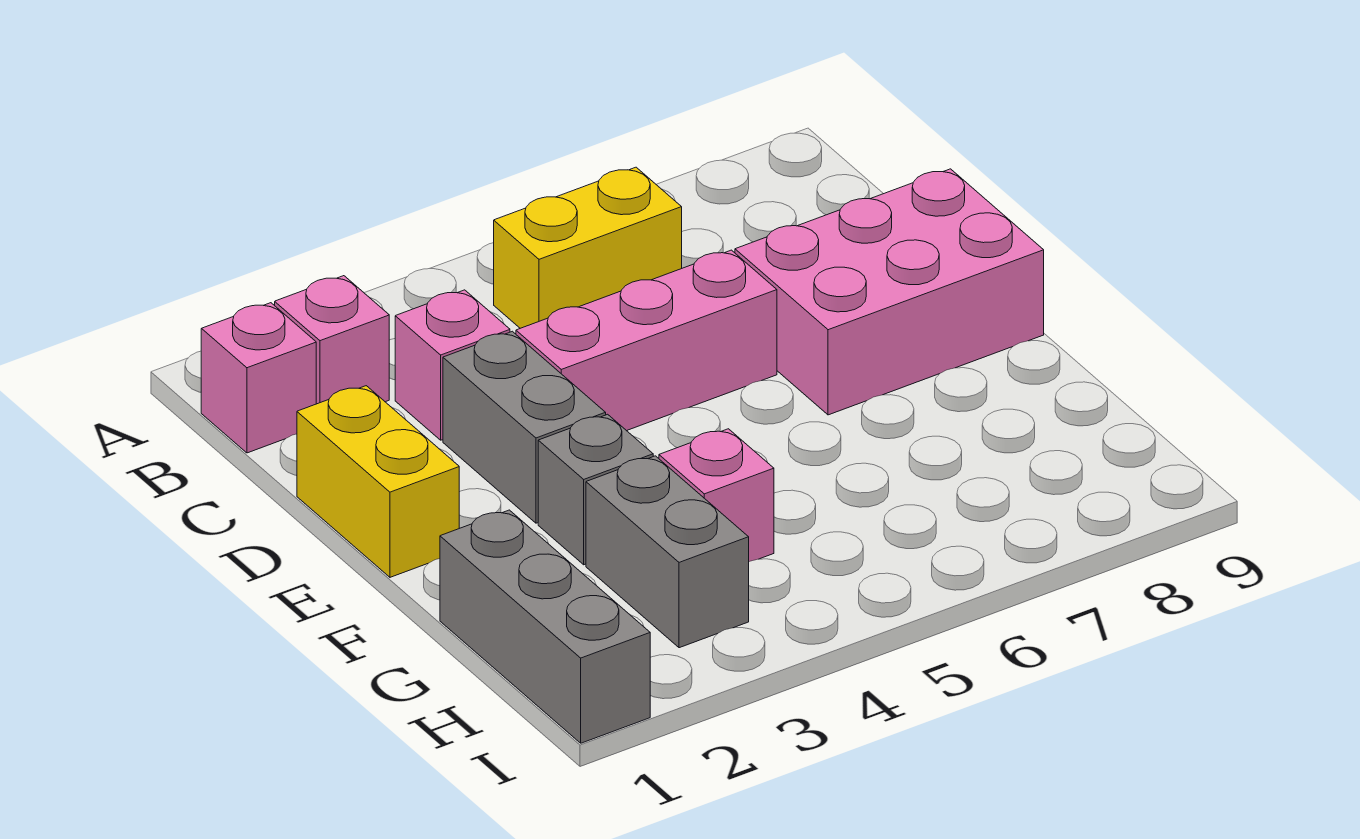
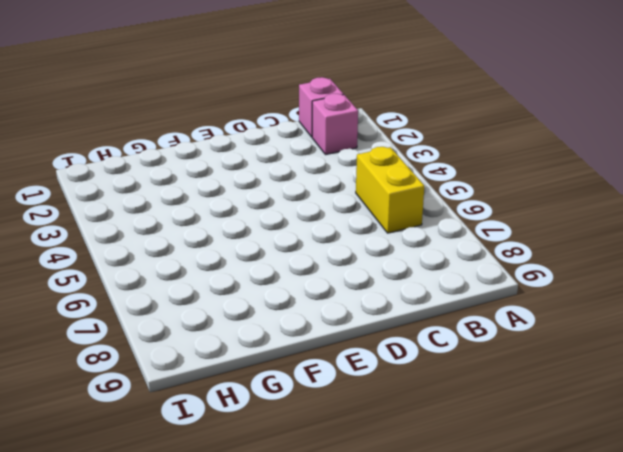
none -> pink brick C3 level 1
none -> yellow brick D1:E1 level 1
none -> grey brick D3:E3 level 1

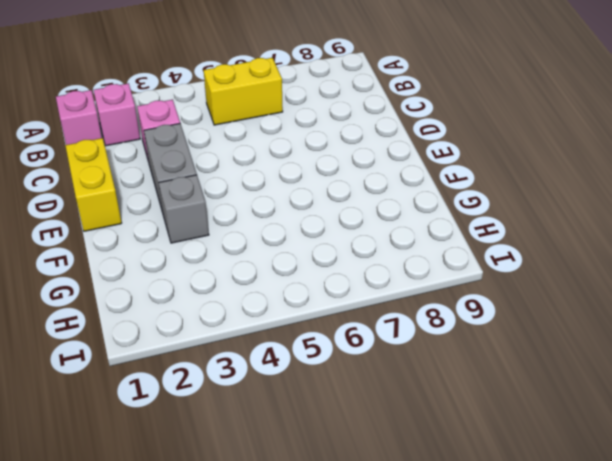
none -> pink brick D4:D6 level 1
none -> pink brick D7:E9 level 1
none -> grey brick G1:I1 level 1

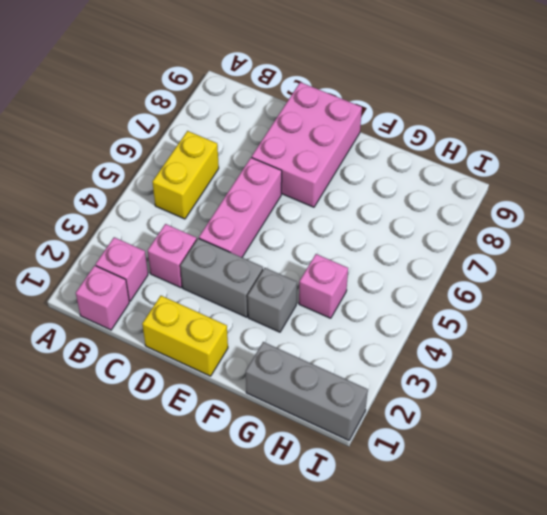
none -> grey brick G3:H3 level 1

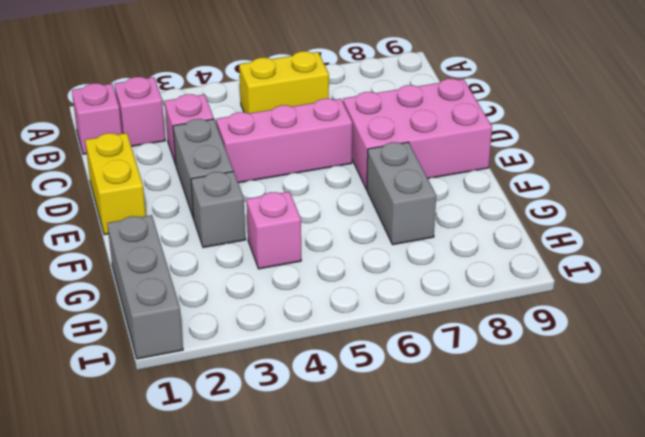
grey brick F7:G7 level 1 -> grey brick G3:H3 level 1

